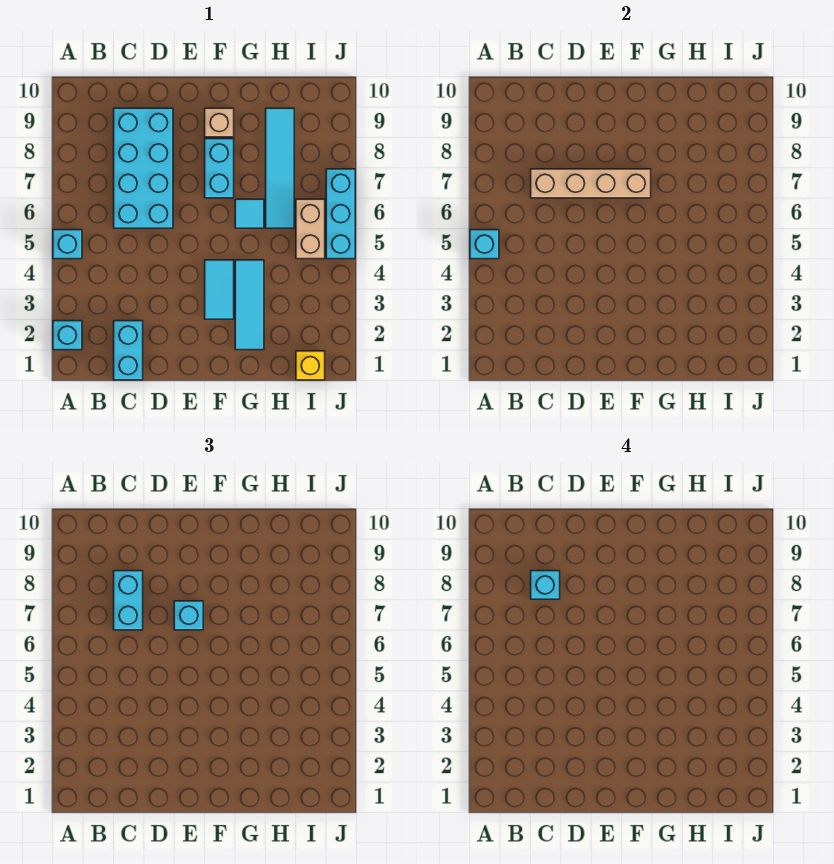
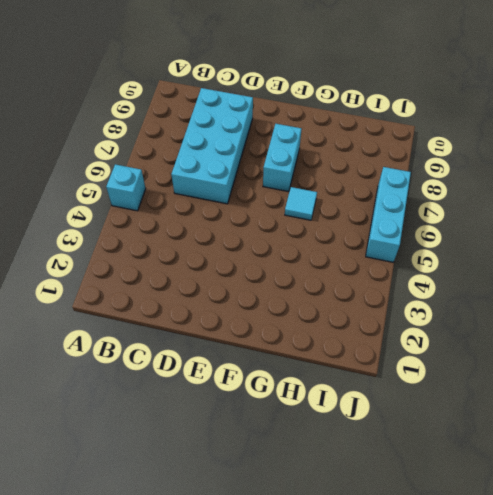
none -> cyan brick A2 level 1
none -> cyan brick C1:C2 level 1
none -> cyan tile F3:F4 level 1

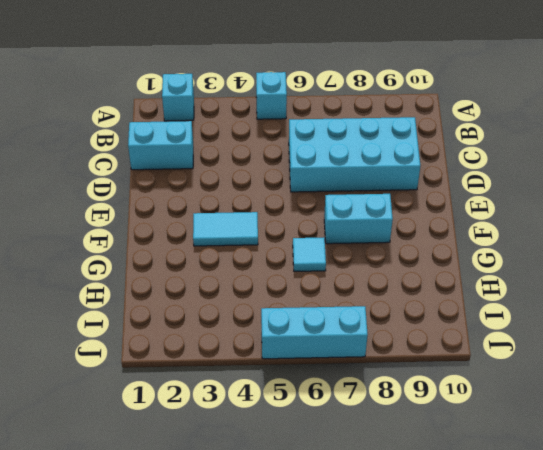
none -> tan brick F9 level 1
none -> cyan tile G2:G4 level 1
none -> cyan tile H6:H9 level 1

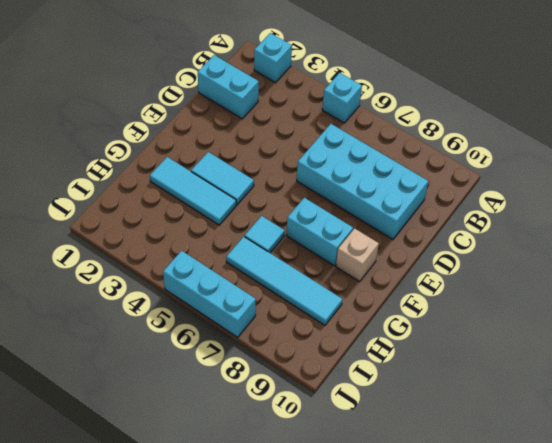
none -> yellow brick I1 level 1
none -> tan brick I5:I6 level 1
none -> cyan brick A5 level 2

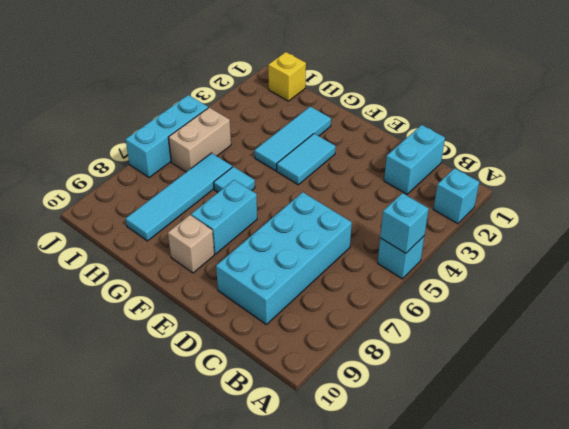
none -> tan brick C7:F7 level 2
none -> cyan brick C7:C8 level 3
none -> cyan brick E7 level 3

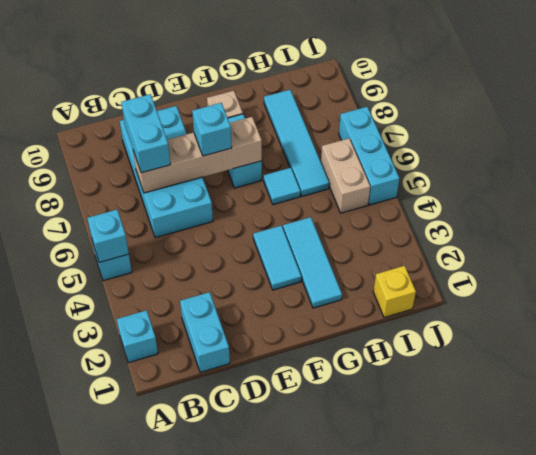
none -> cyan brick C8 level 4

